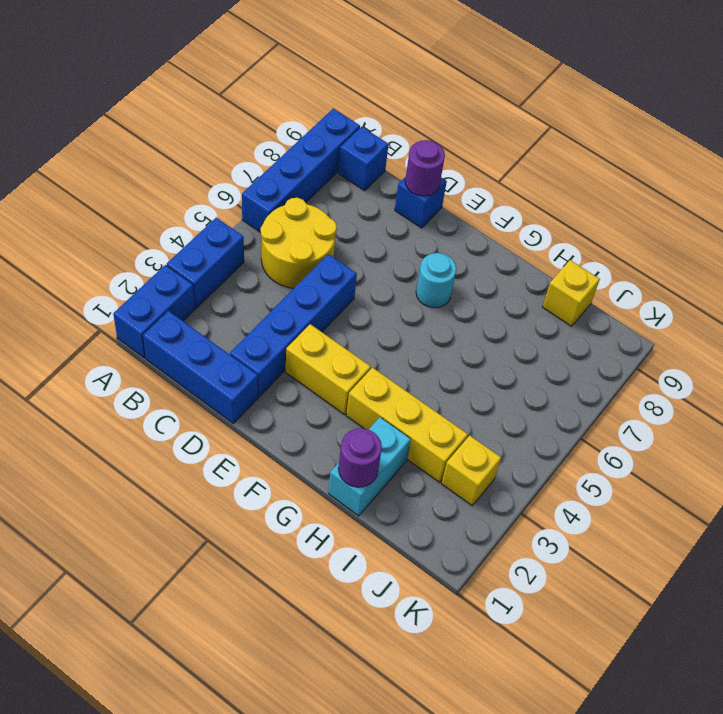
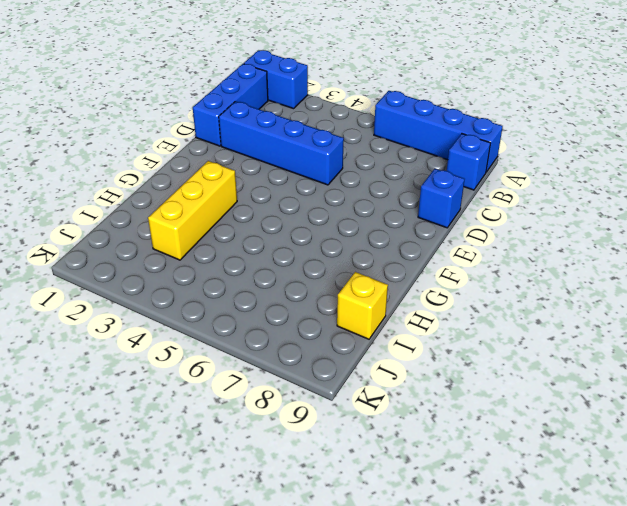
none -> blue brick A3:A4 level 1
none -> yellow round brick B5:C6 level 1
none -> yellow brick E3:F3 level 1

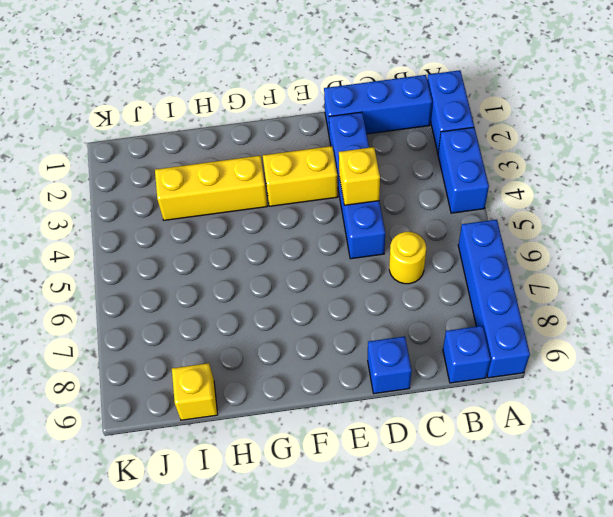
yellow round brick C6 level 1 -> yellow round brick B5:C6 level 1
yellow brick D4 level 2 -> yellow brick J3 level 1
none -> cyan round brick F7 level 1
none -> cyan brick H1:H2 level 1
none -> purple round brick D9 level 2

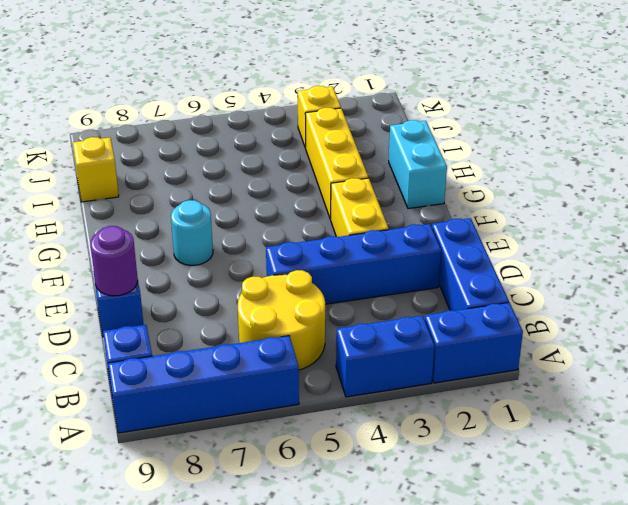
cyan brick G1:H1 level 1 -> cyan brick H1:H2 level 1
none -> purple round brick H1 level 2

